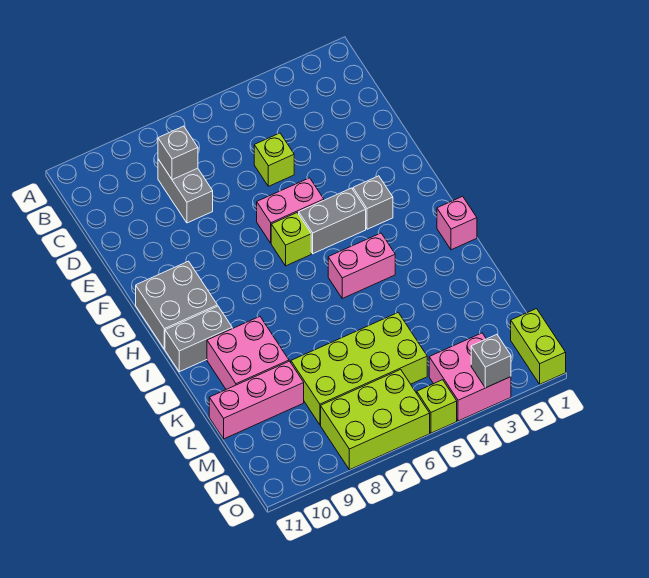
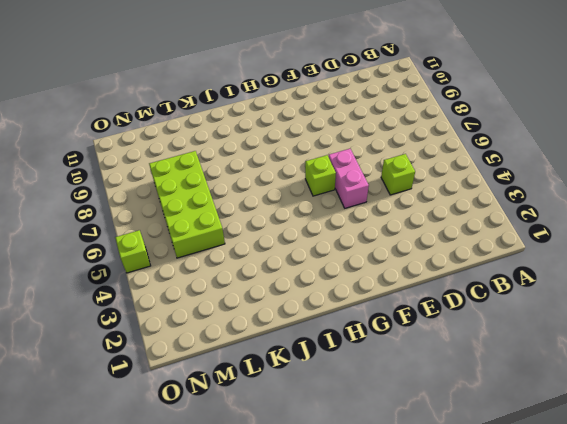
none -> grey brick C8:D8 level 1
none -> grey brick G3 level 1
none -> grey brick G4:G5 level 1

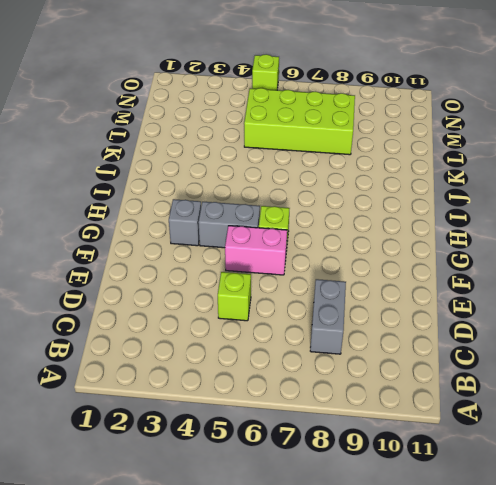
none -> grey brick G10:H11 level 1
none -> pink brick I1 level 1
none -> pink brick I4:I5 level 1

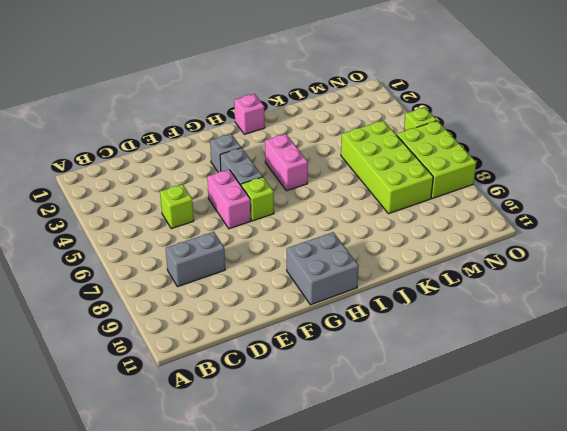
none -> grey brick I10:I11 level 1
none -> pink brick J9:K10 level 1
none -> pink brick L9:L11 level 1

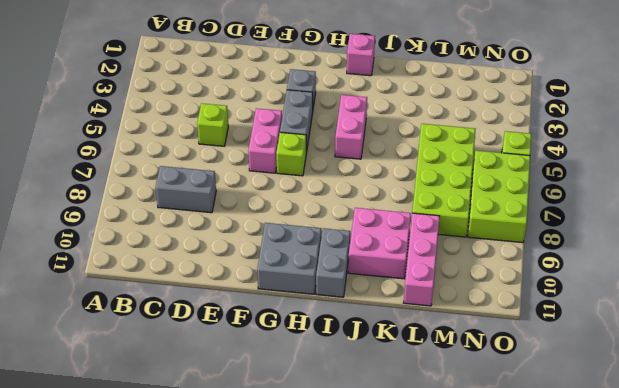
none -> lime brick N1:O1 level 1
none -> pink brick N3:O4 level 1
none -> grey brick C8 level 2

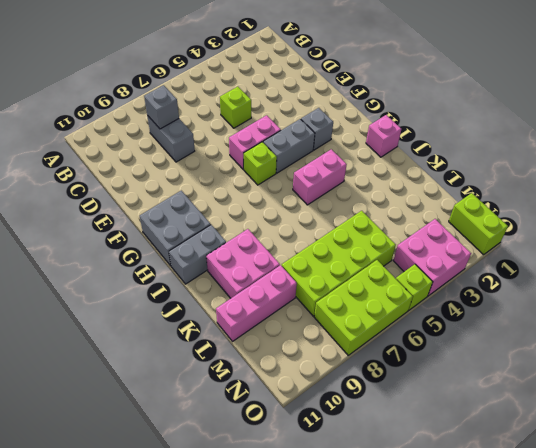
none -> grey brick O3 level 2

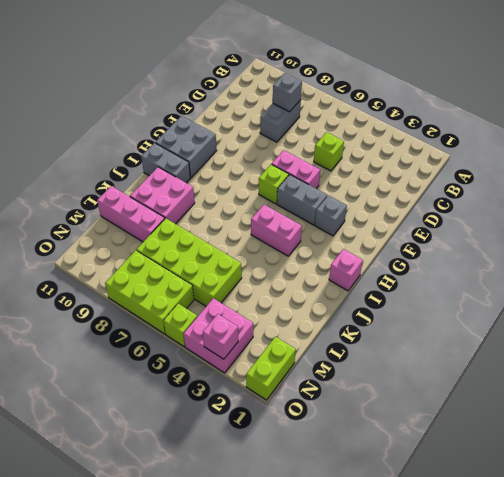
pink brick O3 level 2 -> grey brick O3 level 2

